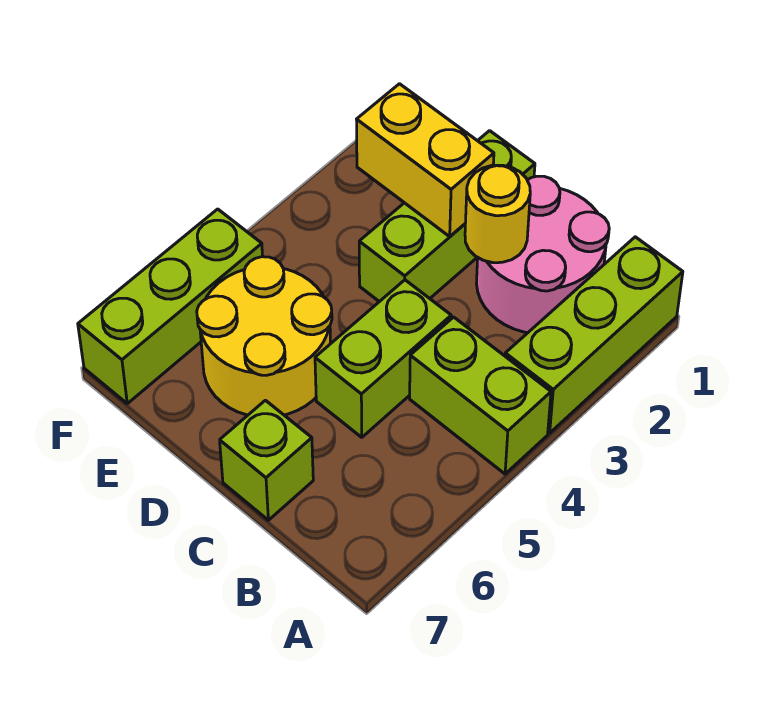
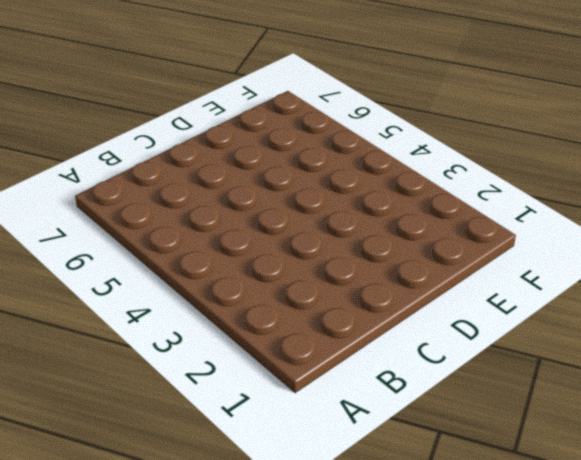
none -> lime brick A1:A3 level 1
none -> lime brick A4:B4 level 1

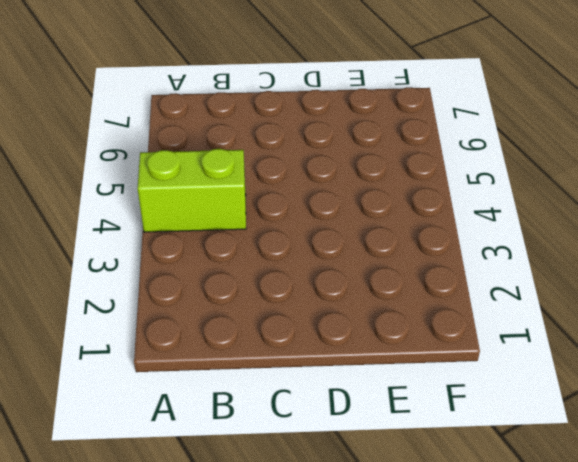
none -> lime brick A1:A3 level 1
none -> pink round brick B1:C2 level 1

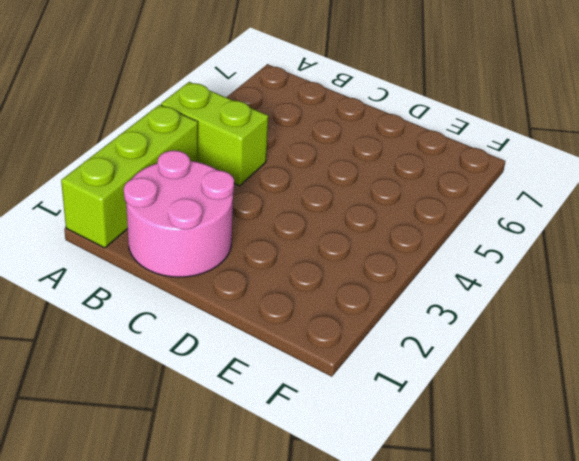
none -> lime brick C4:C5 level 1
none -> lime brick C7 level 1

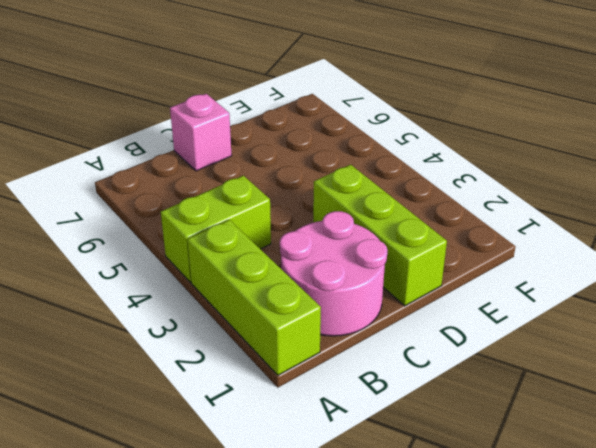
pink brick C7 level 1 -> lime brick C7 level 1
none -> lime brick C4:C5 level 1
none -> yellow round brick D5:E6 level 1

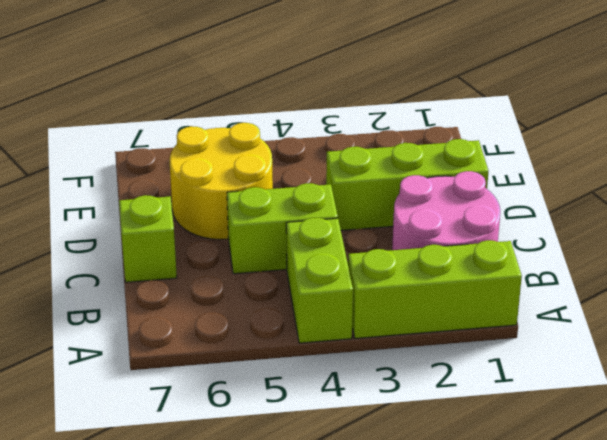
none -> lime brick F5:F7 level 1
none -> yellow round brick C2 level 2

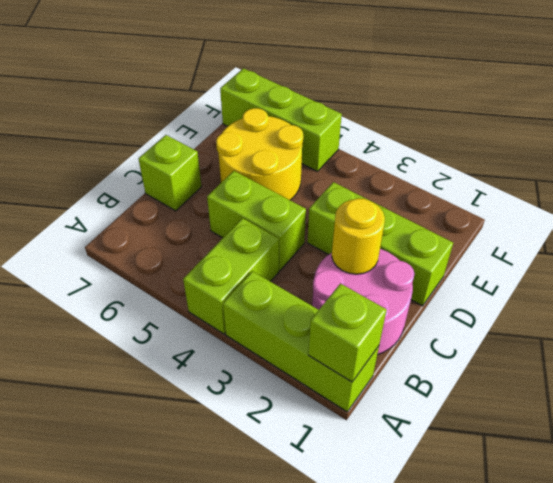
lime brick A1 level 2 -> none
none -> yellow brick D2:E2 level 2

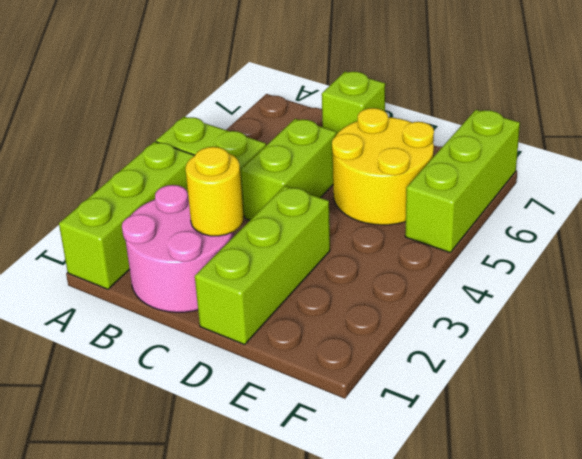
none -> yellow brick D2:E2 level 2

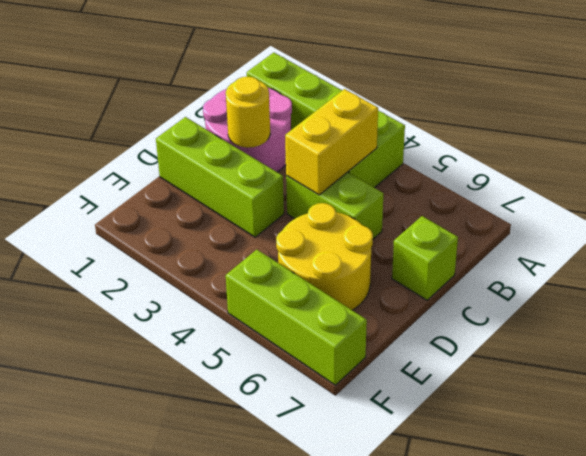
yellow brick B4:C4 level 2 -> yellow brick D2:E2 level 2

